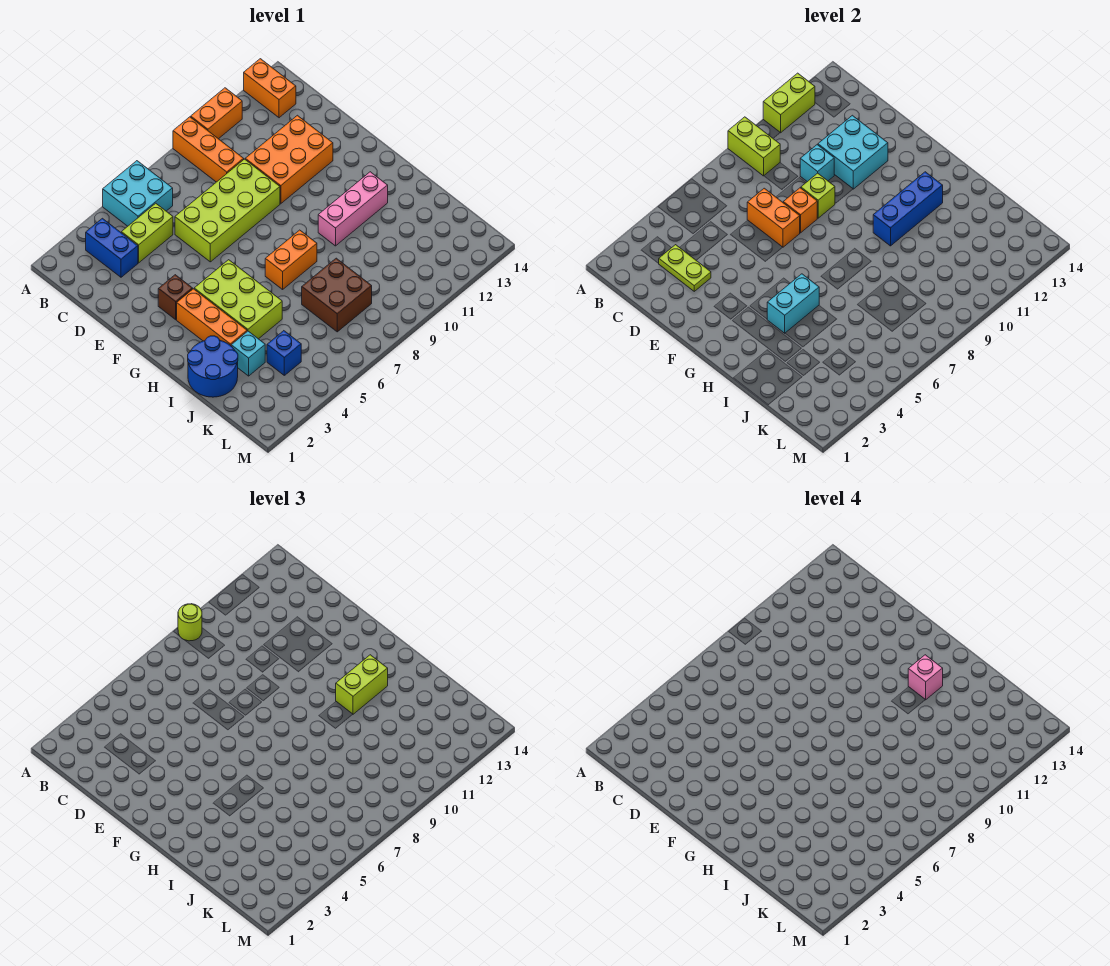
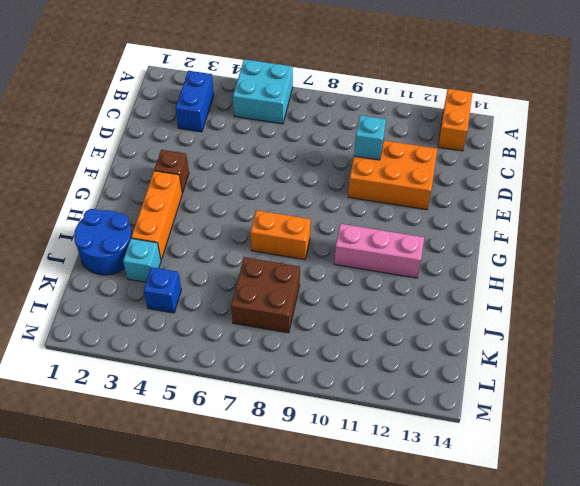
none -> orange brick A9:C9 level 1
none -> orange brick A10:A11 level 1
none -> lime brick C4:C5 level 1
none -> lime brick D6:E9 level 1

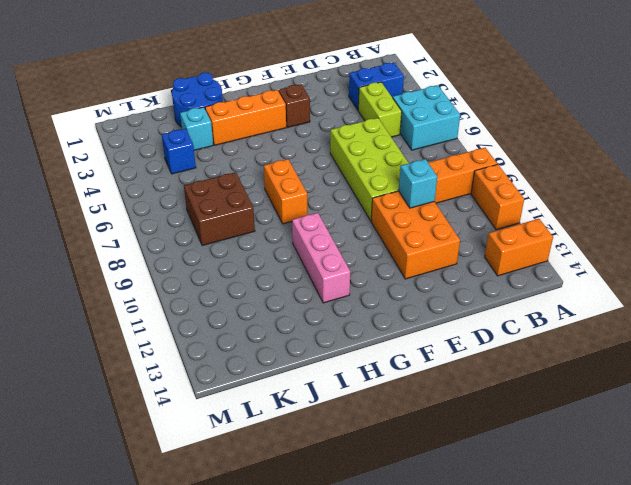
none -> lime brick G4:I5 level 1
none -> lime brick A9:B9 level 2
none -> lime brick A11:A12 level 2
none -> lime plate C3:D3 level 2

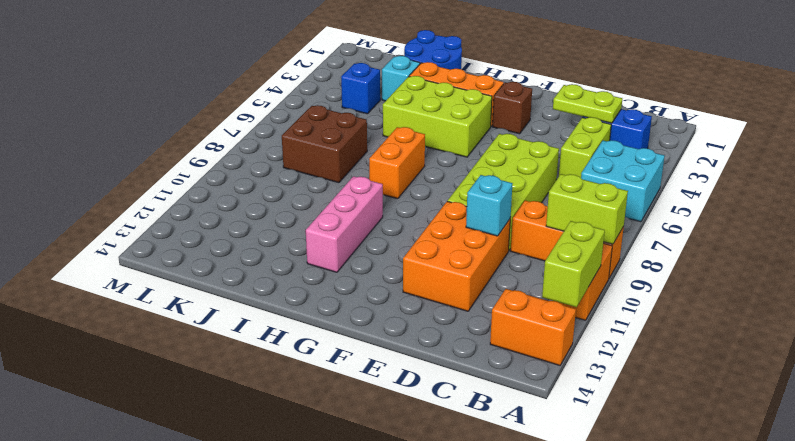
none -> orange brick D7:E7 level 2
none -> cyan brick D11:E12 level 2
none -> orange brick E8 level 2
none -> lime brick E9 level 2

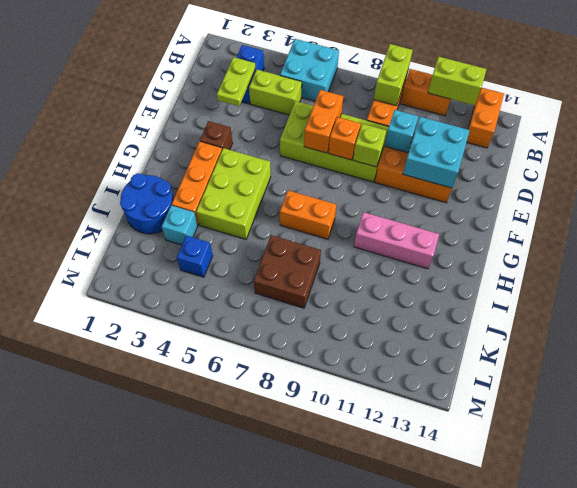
none -> cyan brick H4:H5 level 2
none -> blue brick H10:H12 level 2
none -> lime round brick A9 level 3
none -> lime brick H11:H12 level 3

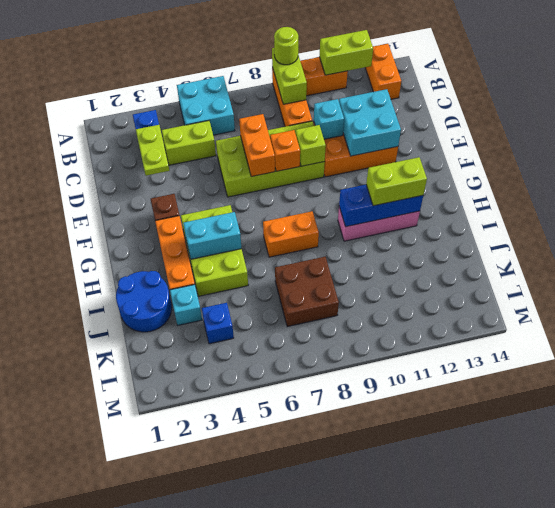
none -> pink brick H12 level 4

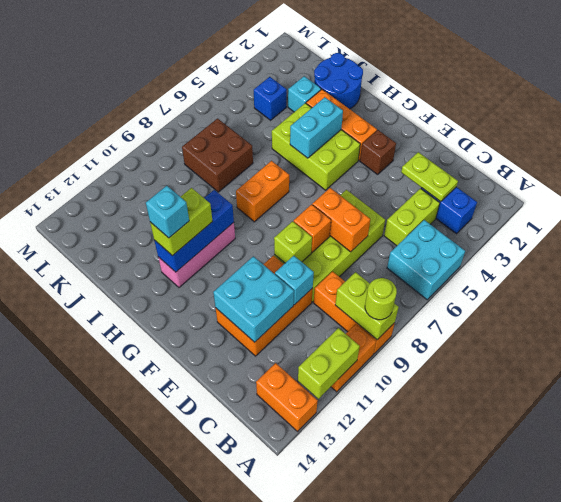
cyan brick H12 level 4 -> pink brick H12 level 4

